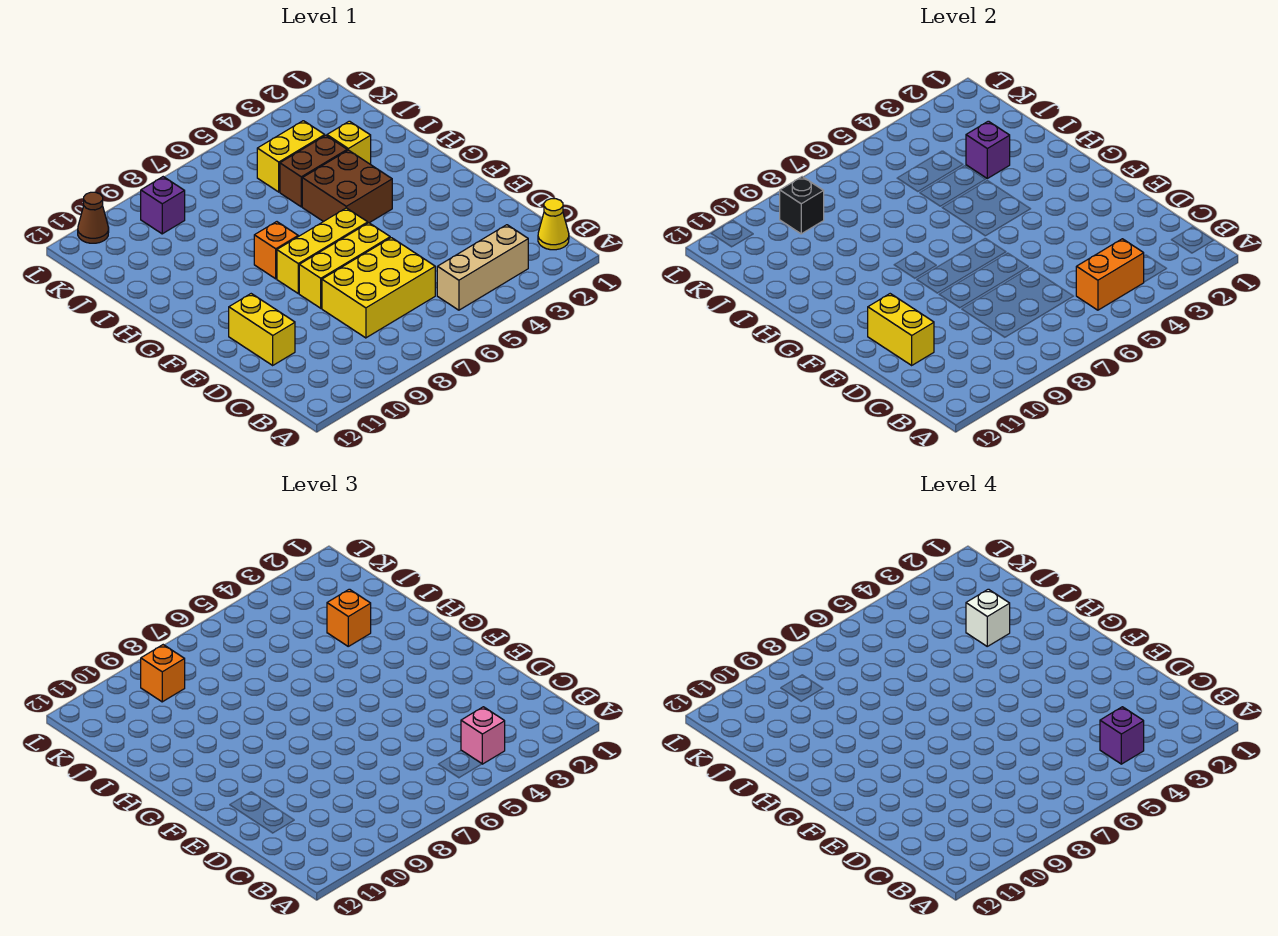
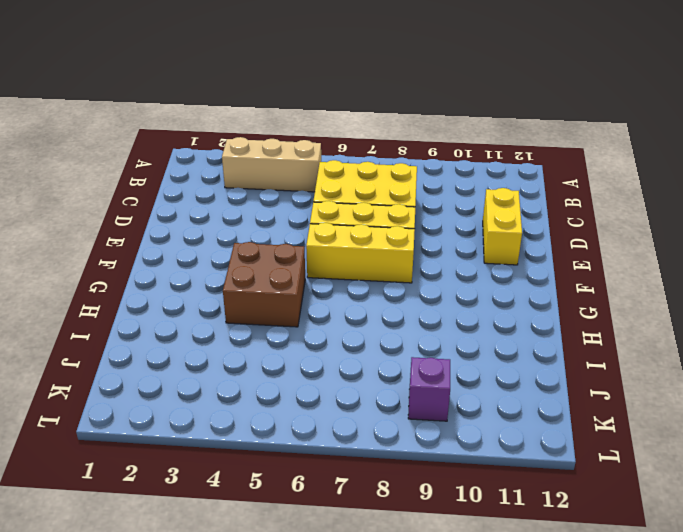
none -> yellow cone B1 level 1
none -> orange brick G8 level 1
none -> yellow brick I3 level 1

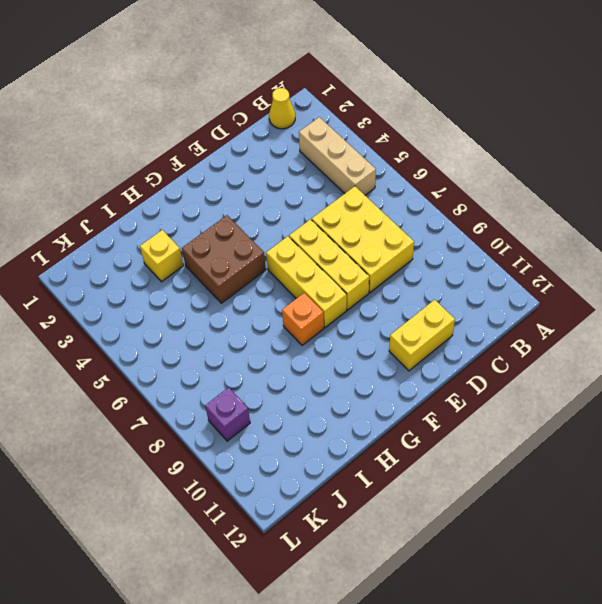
none -> brown brick I4:I5 level 1
none -> yellow brick J4:J5 level 1
none -> brown cone L11 level 1

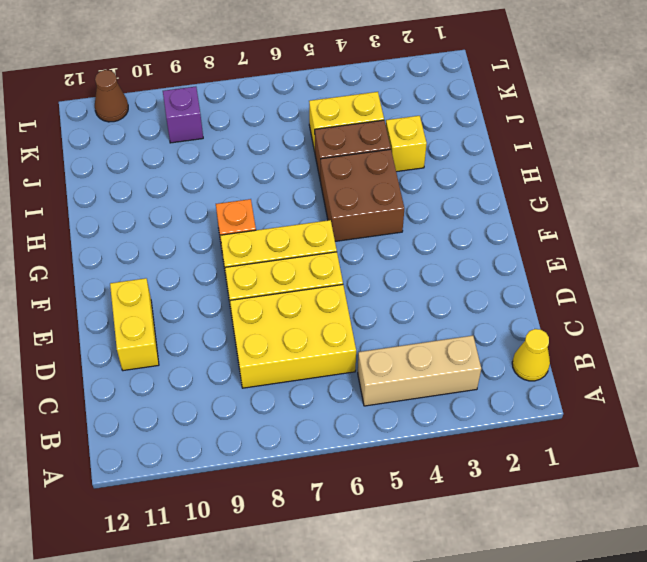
none -> orange brick B4:B5 level 2
none -> yellow brick D11:E11 level 2
none -> purple brick I3 level 2

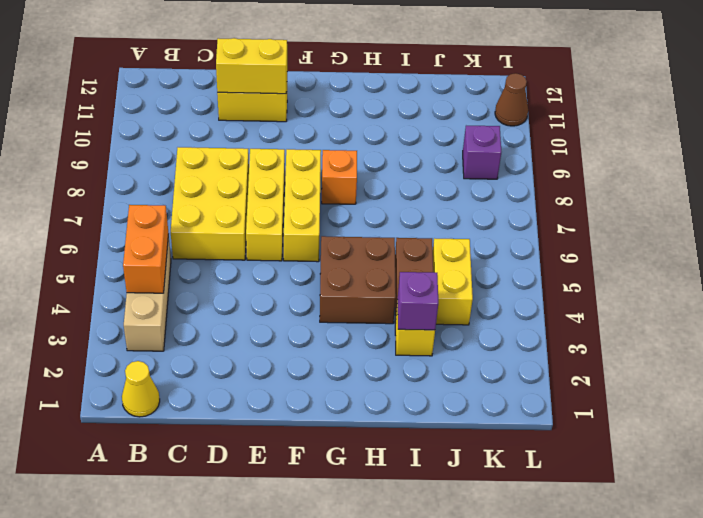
none -> black brick K9 level 2
none -> pink brick B4 level 3
none -> orange brick I3 level 3

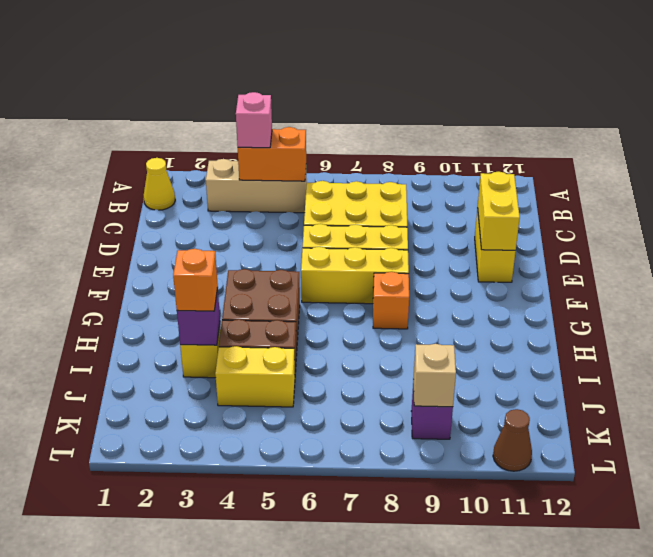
tan brick K9 level 2 -> black brick K9 level 2
none -> orange brick K9 level 3
none -> purple brick B4 level 4
none -> white brick I3 level 4

